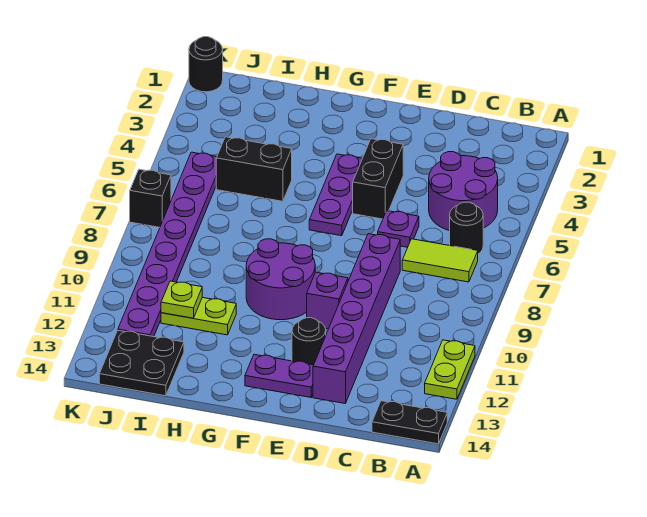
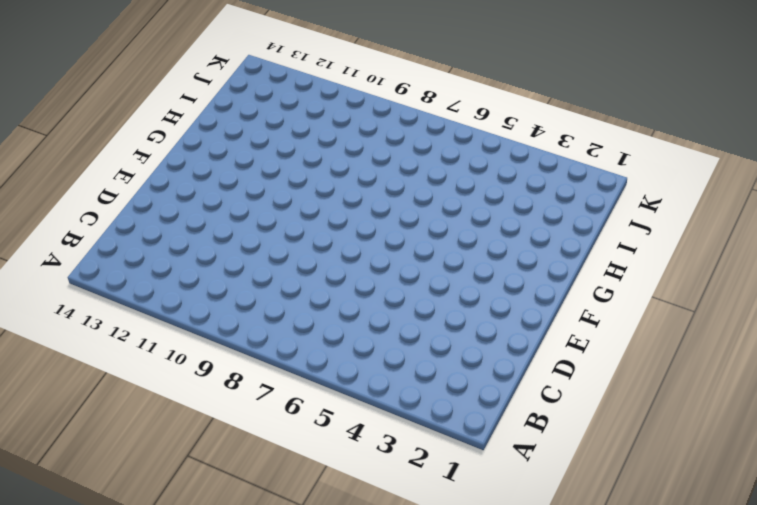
none -> lime plate A11:A12 level 1
none -> black plate A14:B14 level 1
none -> purple round brick B4:C5 level 1

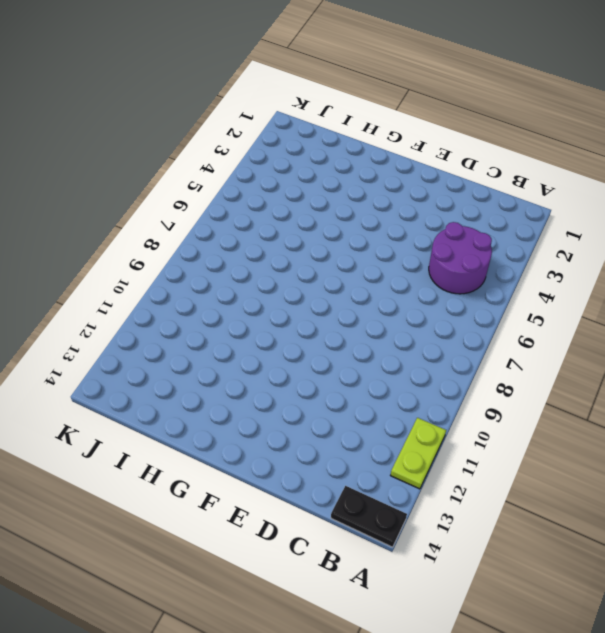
none -> black round brick B6 level 1
none -> lime tile B7:C7 level 1
none -> purple plate D6 level 1

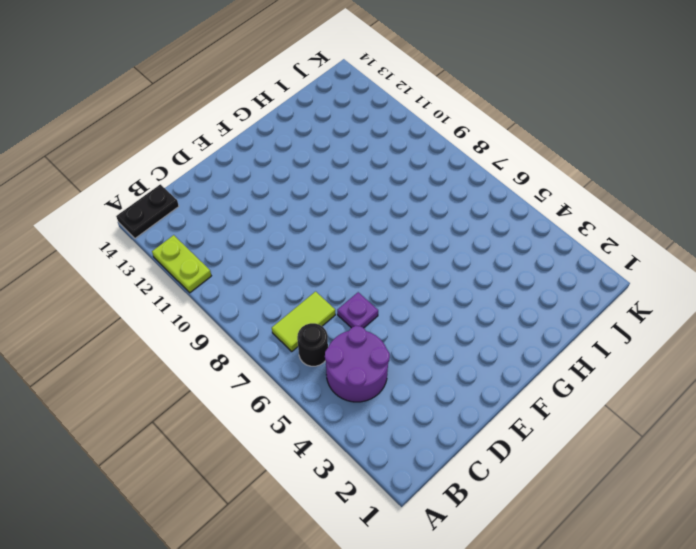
none -> purple brick D8:D13 level 1
none -> black brick E4:E5 level 1
none -> purple brick E10 level 1

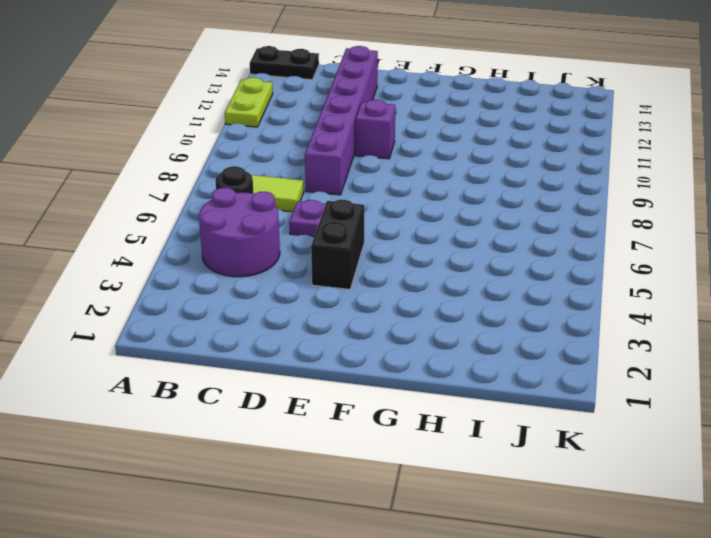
none -> black round brick E12 level 1
none -> purple plate E13:F13 level 1
none -> purple plate F4:F6 level 1

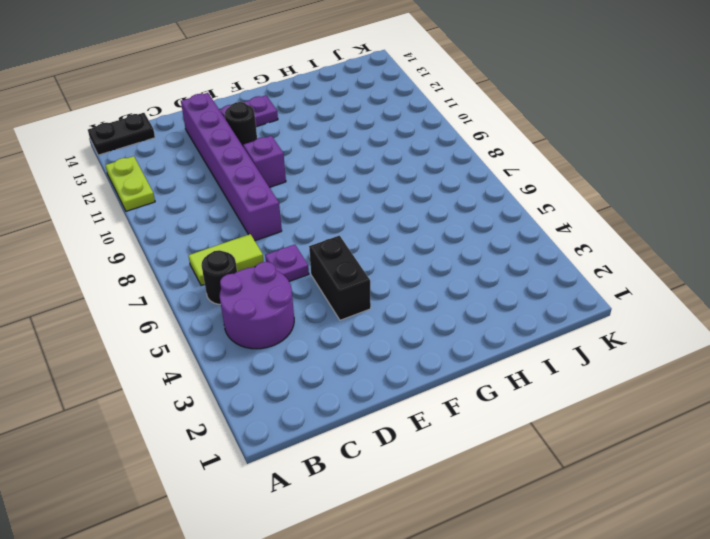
none -> purple plate F4:F6 level 1
none -> purple round brick F9:G10 level 1
none -> black brick H5:I5 level 1

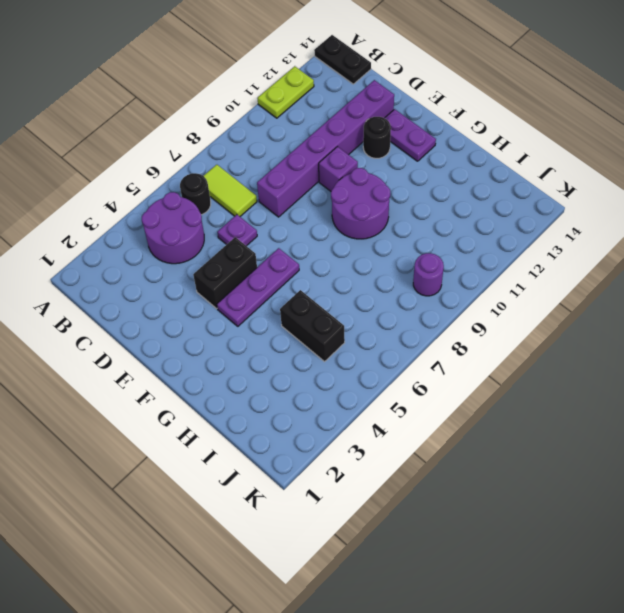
purple round brick J9 level 1 -> purple plate J5:J12 level 1
none -> lime plate H11:I11 level 1
none -> black plate I13:J14 level 1
none -> black round brick K1 level 1

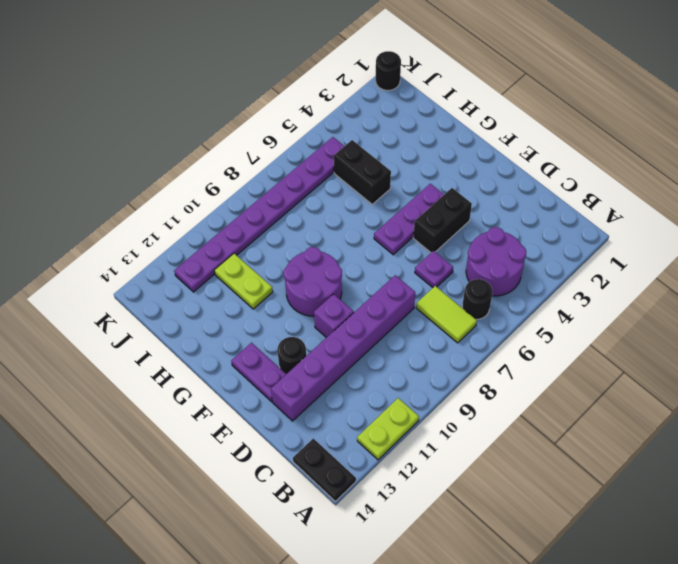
none -> black plate I13:J14 level 1
none -> black brick K7 level 1
none -> lime plate I11 level 2

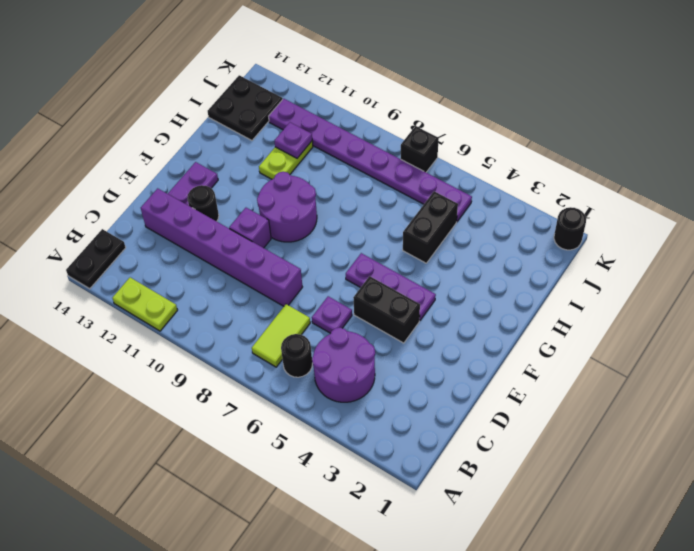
purple plate I11 level 2 -> lime plate I11 level 2

